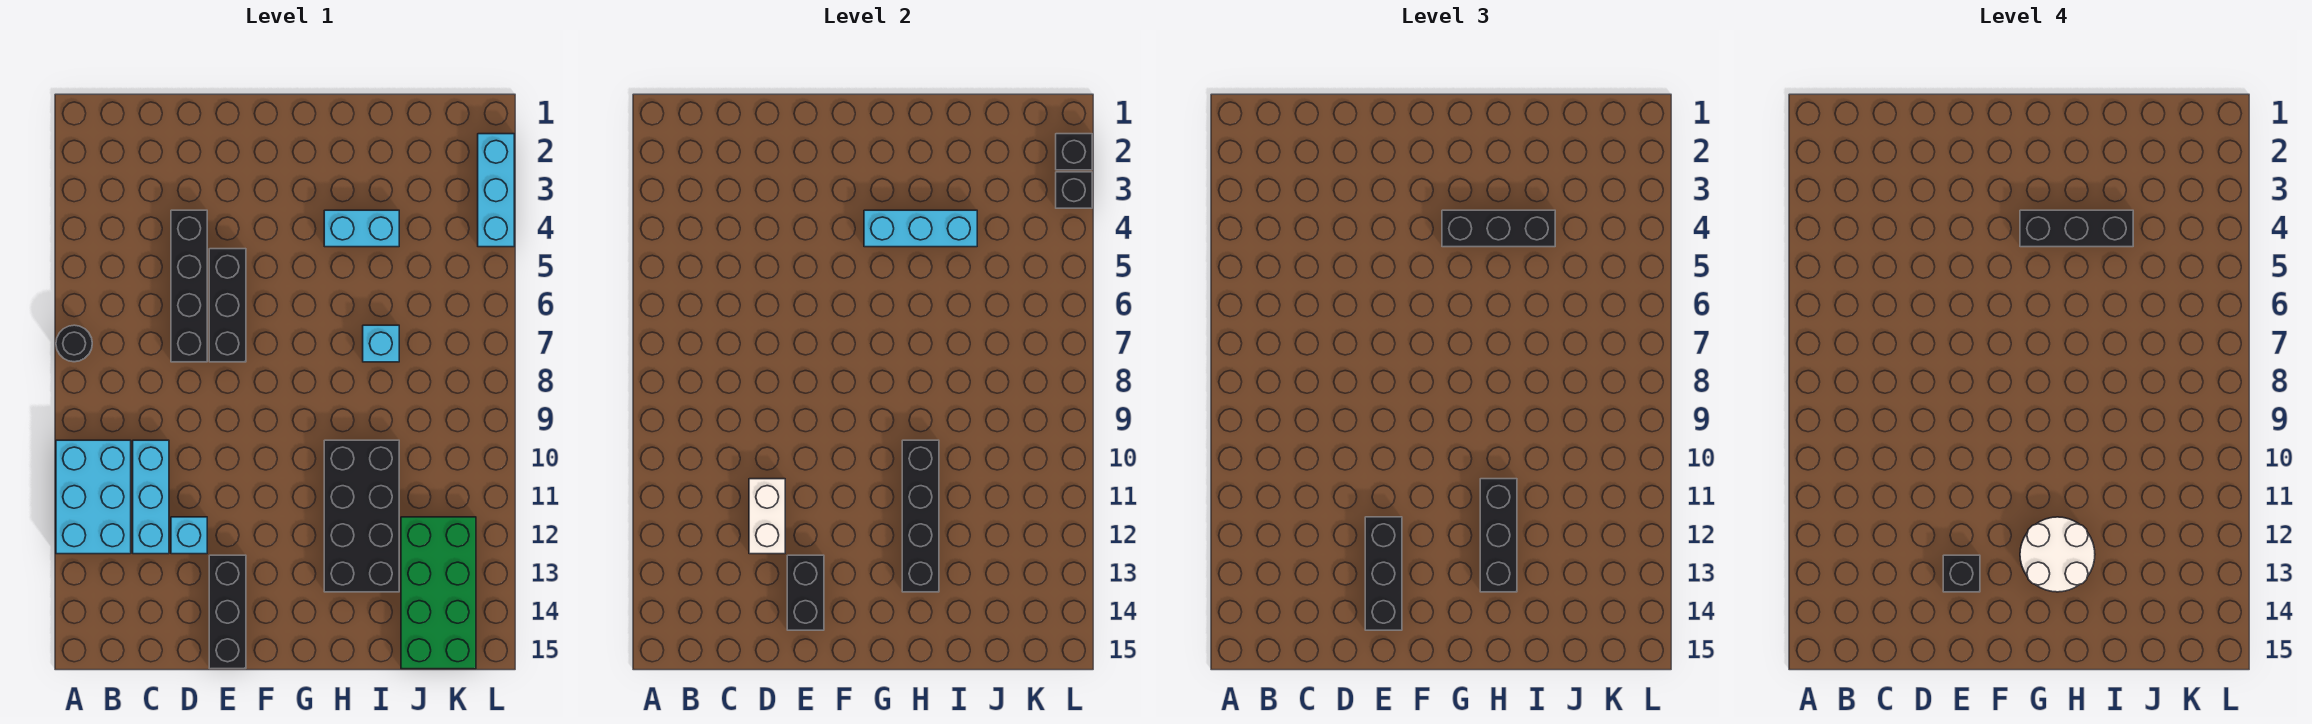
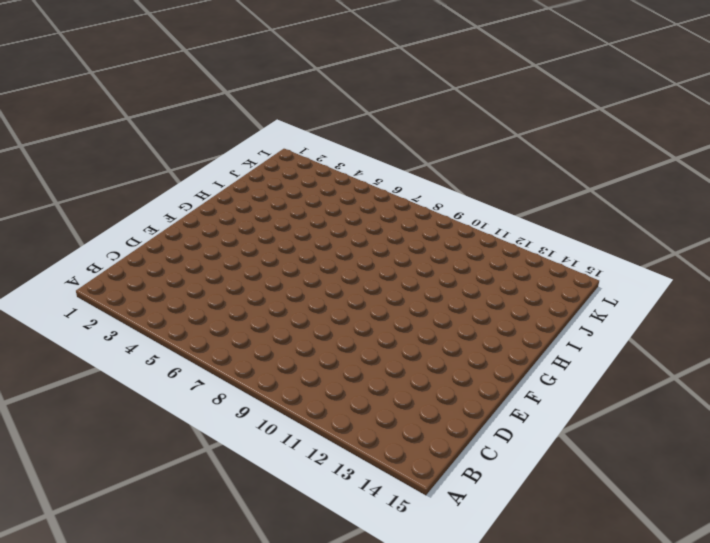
none -> black round brick A7 level 1
none -> cyan brick A10:B12 level 1
none -> cyan brick C10:C12 level 1

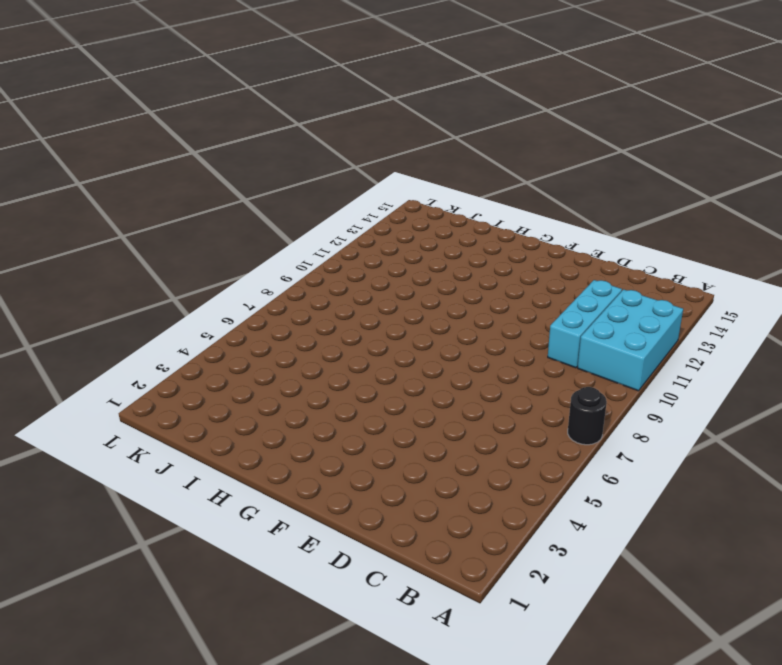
none -> black brick D4:D7 level 1
none -> cyan brick D12 level 1
none -> black brick E5:E7 level 1

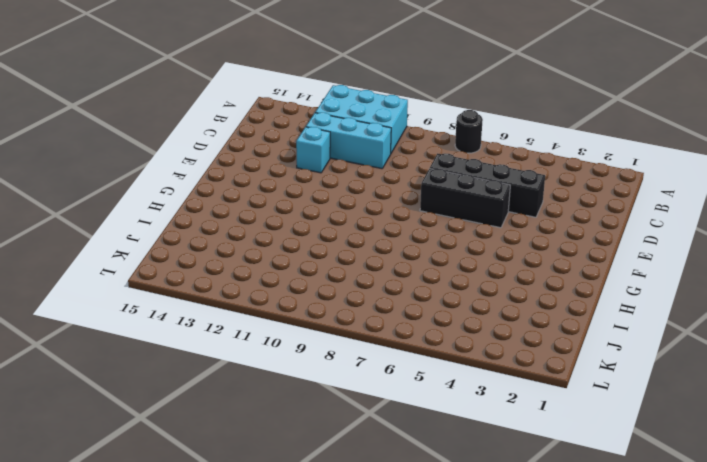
none -> black brick E13:E15 level 1
none -> cyan brick H4:I4 level 1
none -> black brick H10:I13 level 1

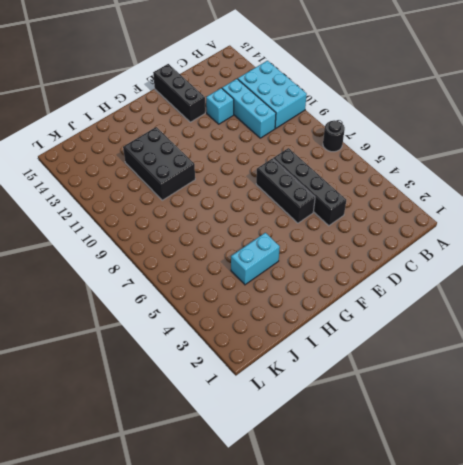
black brick H10:I12 level 1 -> black brick H10:I13 level 1
none -> cyan brick I7 level 1
none -> green brick J12:K15 level 1
none -> cyan brick L2:L4 level 1

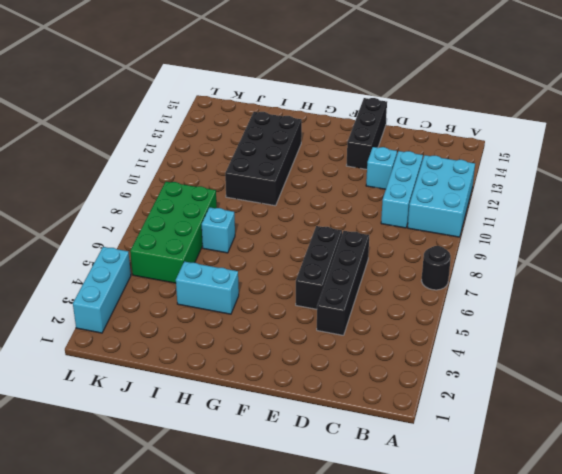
green brick J5:K8 level 1 -> green brick J12:K15 level 1
none -> white brick D11:D12 level 2
none -> black brick E13:E14 level 2
none -> cyan brick G4:I4 level 2

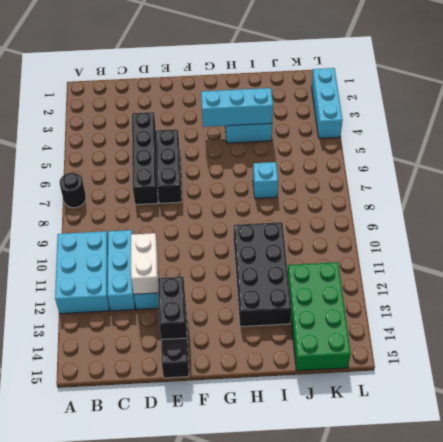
none -> black brick H10:H13 level 2
none -> black brick L2 level 2
none -> black brick L3 level 2

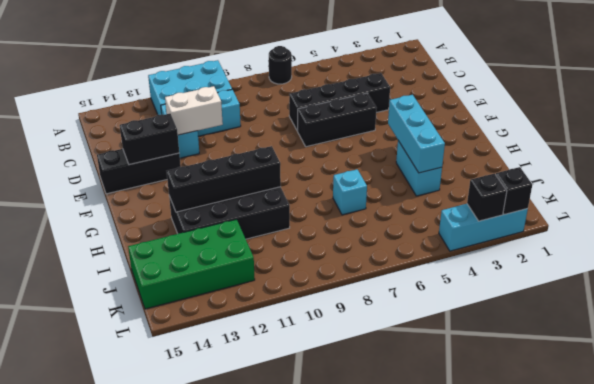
none -> black brick E12:E14 level 3
none -> black brick G4:I4 level 3
none -> black brick H11:H13 level 3

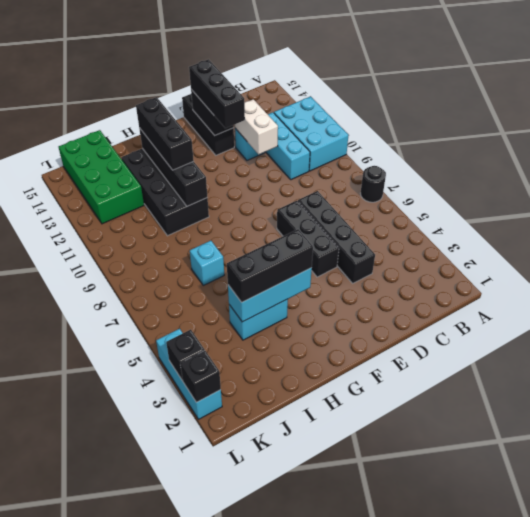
none -> black brick E13 level 4
none -> black brick G4:I4 level 4
none -> white round brick G12:H13 level 4

